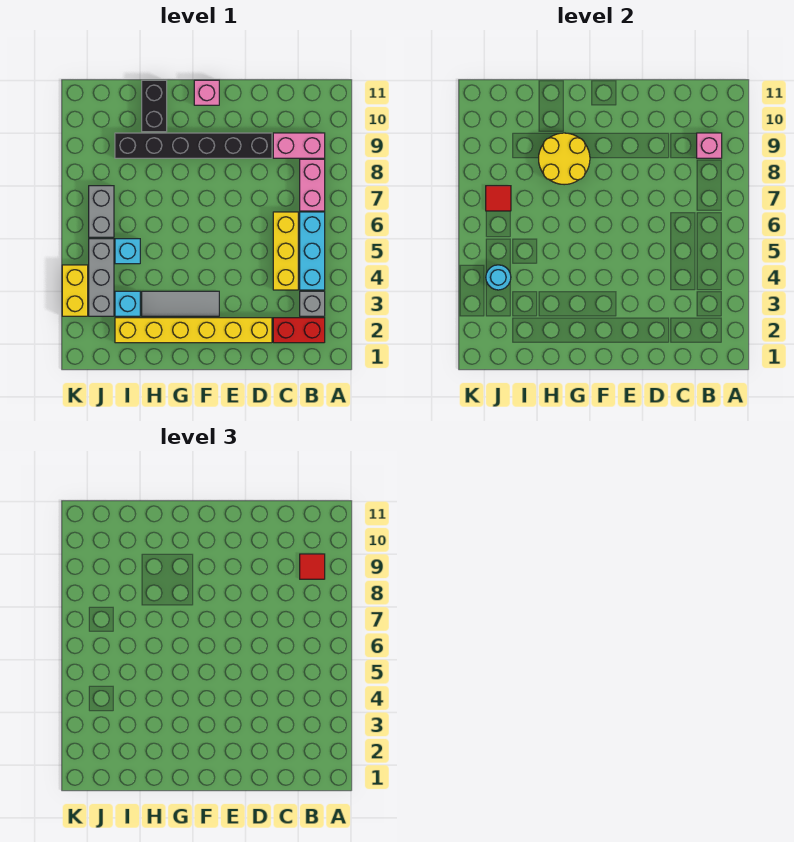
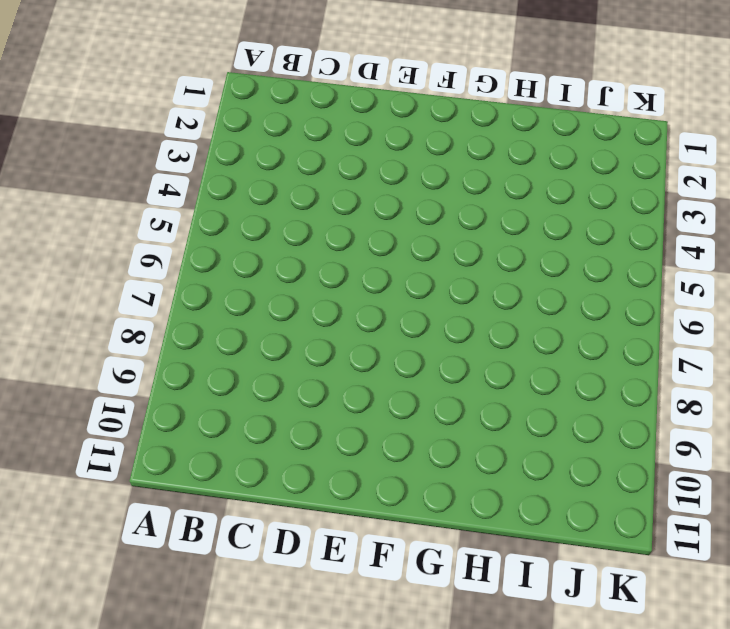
none -> red brick B2:C2 level 1
none -> grey brick B3 level 1
none -> cyan brick B4:B6 level 1

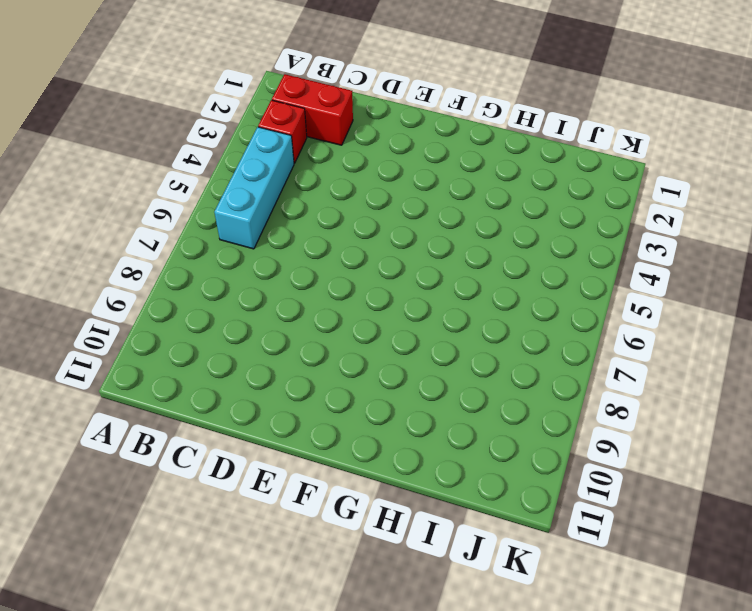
red brick B3 level 1 -> grey brick B3 level 1
none -> pink brick B7:B8 level 1
none -> pink brick B9:C9 level 1
none -> yellow brick C4:C6 level 1

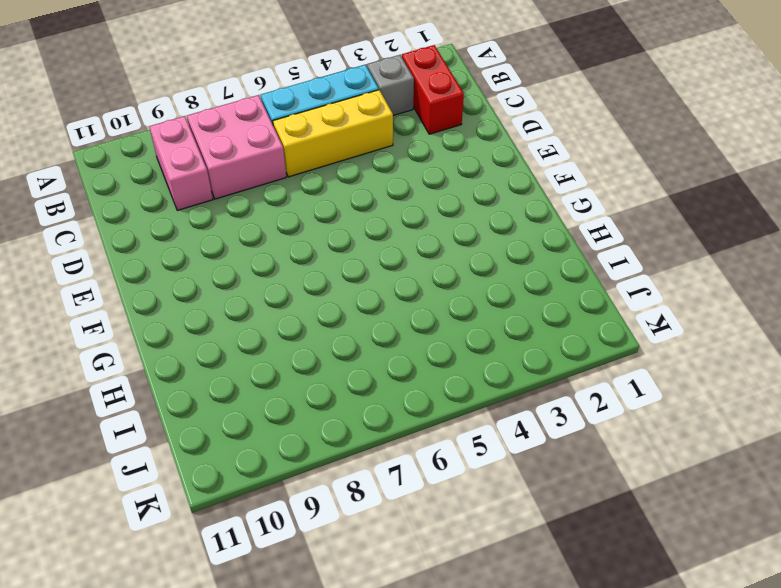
pink brick B7:C8 level 1 -> pink brick B7:B8 level 1
none -> yellow brick D2:I2 level 1
none -> black brick D9:I9 level 1
none -> grey tile F3:H3 level 1

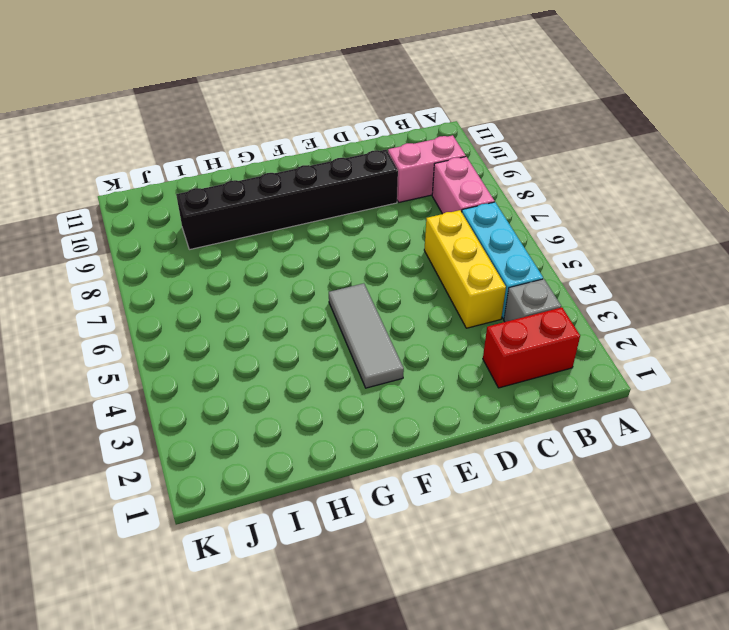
grey tile F3:F5 level 1 -> grey tile F3:H3 level 1
none -> yellow brick D2:I2 level 1
none -> pink brick F11 level 1
none -> black brick H10:H11 level 1

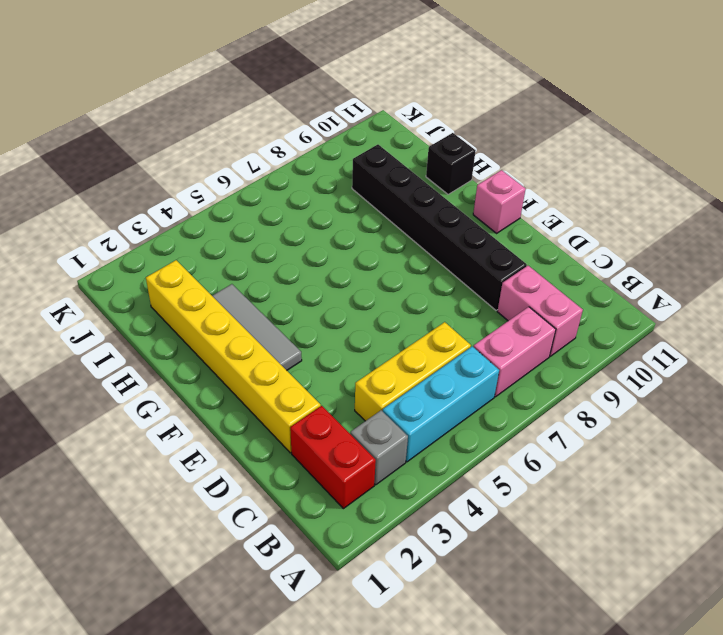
black brick H11 level 1 -> black brick H10:H11 level 1
none -> cyan brick I3 level 1
none -> cyan brick I5 level 1
none -> grey brick J3:J5 level 1

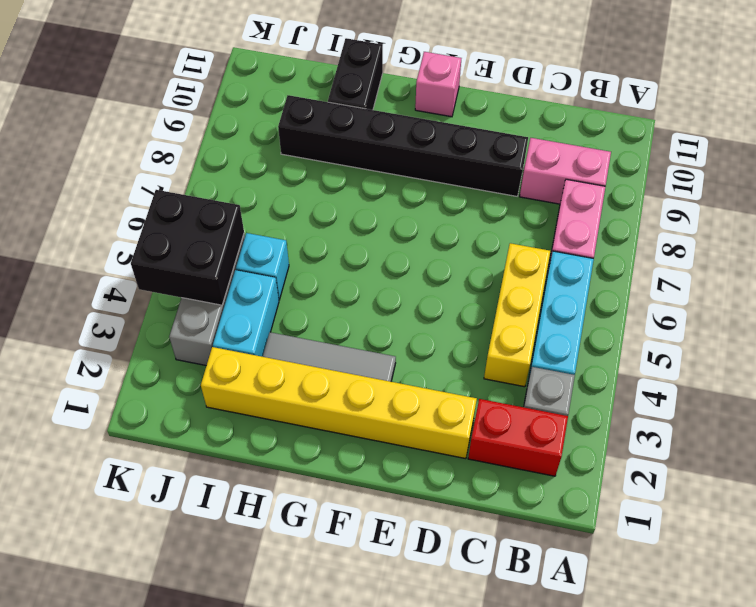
cyan brick I3:I4 level 1 -> cyan brick I3 level 1
black brick J4:K5 level 2 -> cyan round brick J4 level 2
none -> grey brick J6:J7 level 1
none -> yellow brick K3:K4 level 1
none -> pink brick B9 level 2

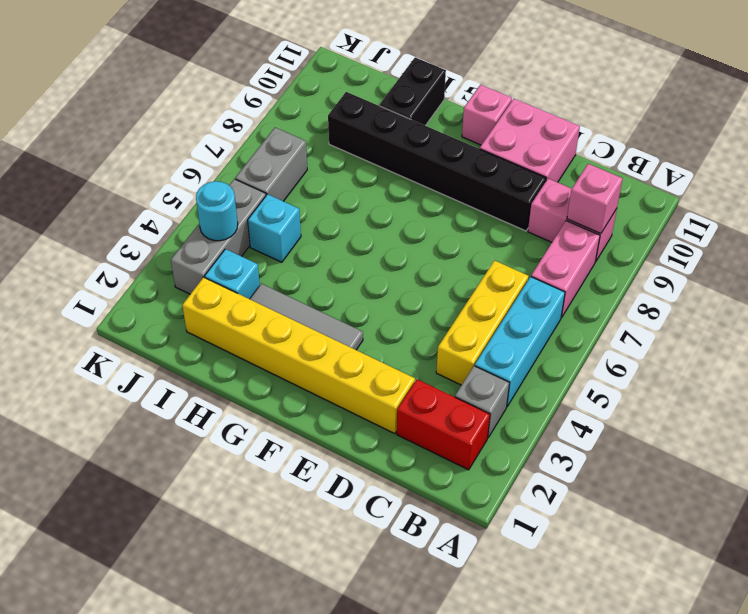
pink brick D10:E11 level 1 -> none
none -> yellow brick K3:K4 level 1
none -> yellow round brick G8:H9 level 2
none -> red tile J7 level 2

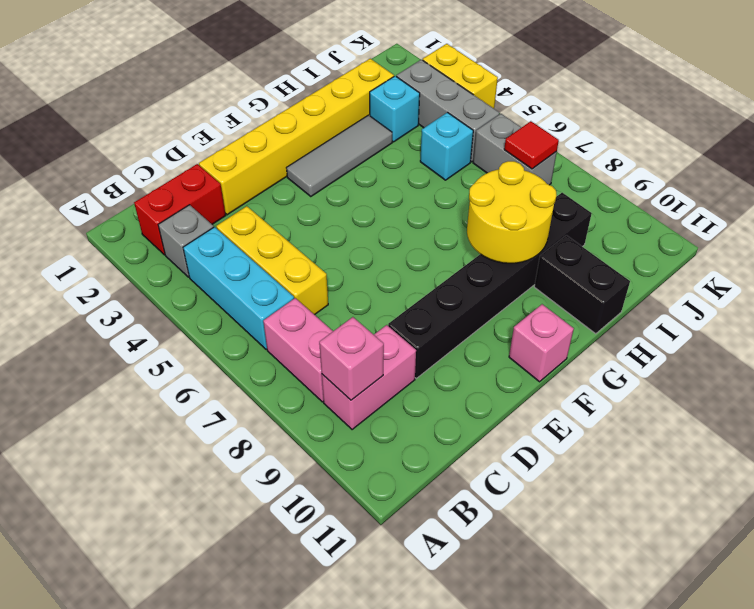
none -> cyan round brick J4 level 2
none -> red tile B9 level 3

